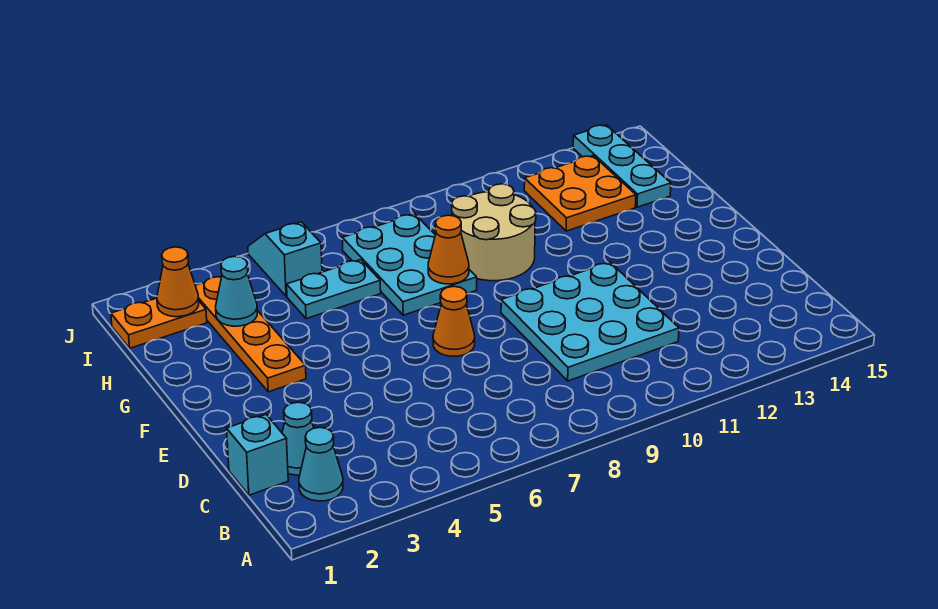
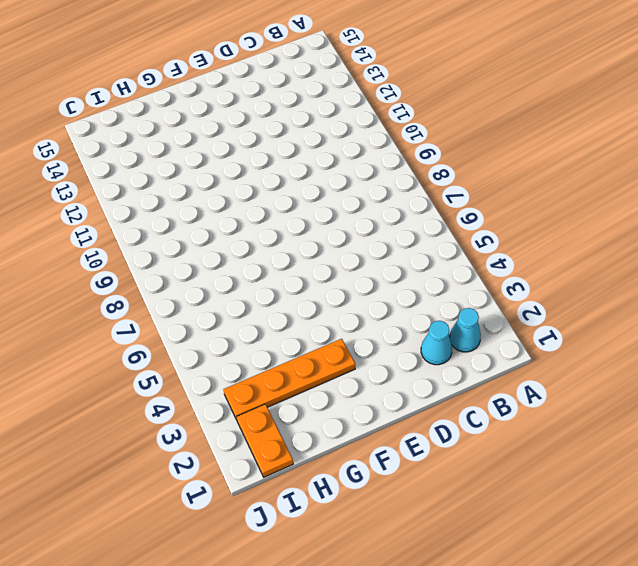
none -> cyan brick C1 level 1
none -> cyan plate C9:E11 level 1
none -> orange cone E7 level 1

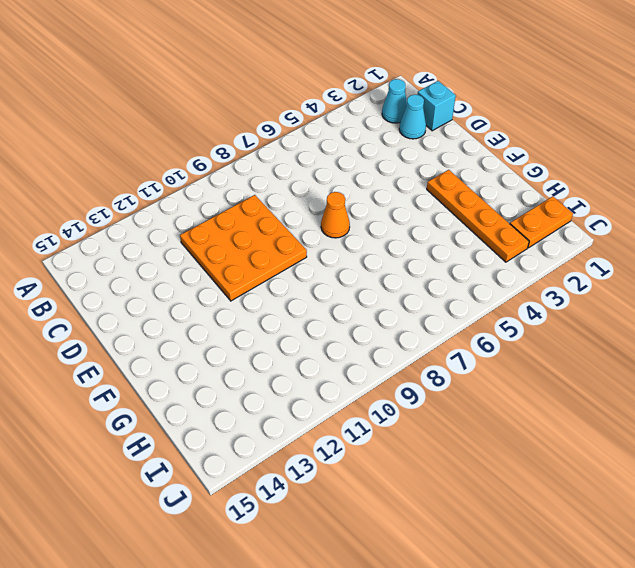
orange plate C9:E11 level 1 -> cyan plate C9:E11 level 1
none -> cyan plate G7:I8 level 1
none -> tan round brick G9:H10 level 1
none -> cyan plate H5:H6 level 1

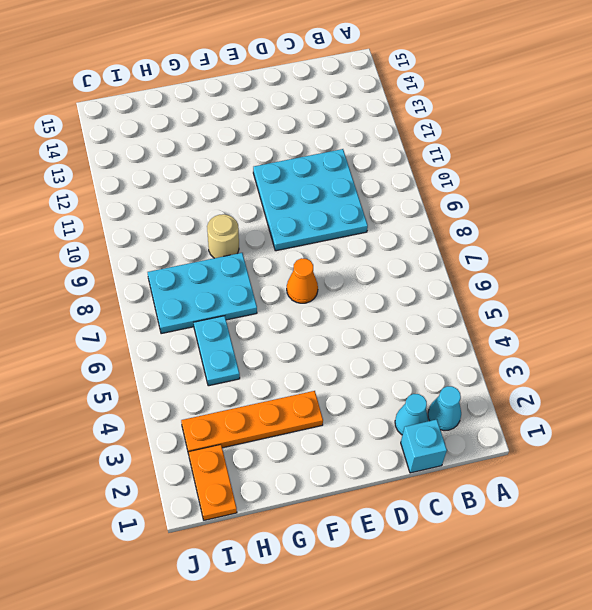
tan round brick G9 level 1 -> tan round brick G9:H10 level 1
none -> orange plate H12:I13 level 1
none -> cyan plate H14:J14 level 1
none -> cyan slope I5:J5 level 1 top I

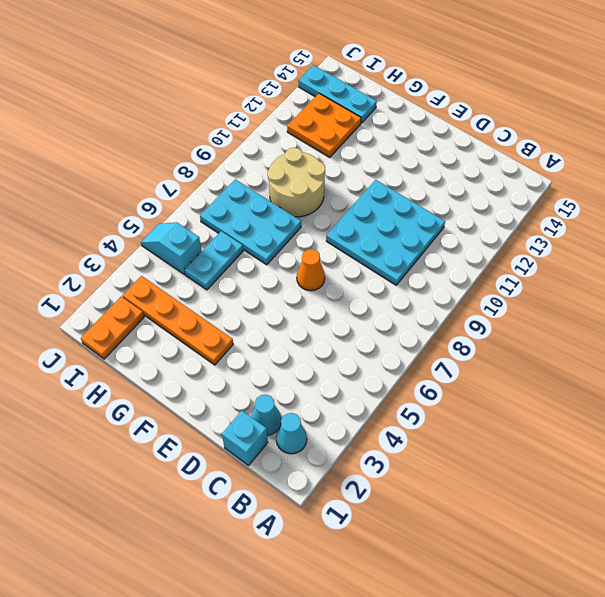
none -> orange cone G8 level 2
none -> cyan cone H3 level 2
none -> orange cone I2 level 2

